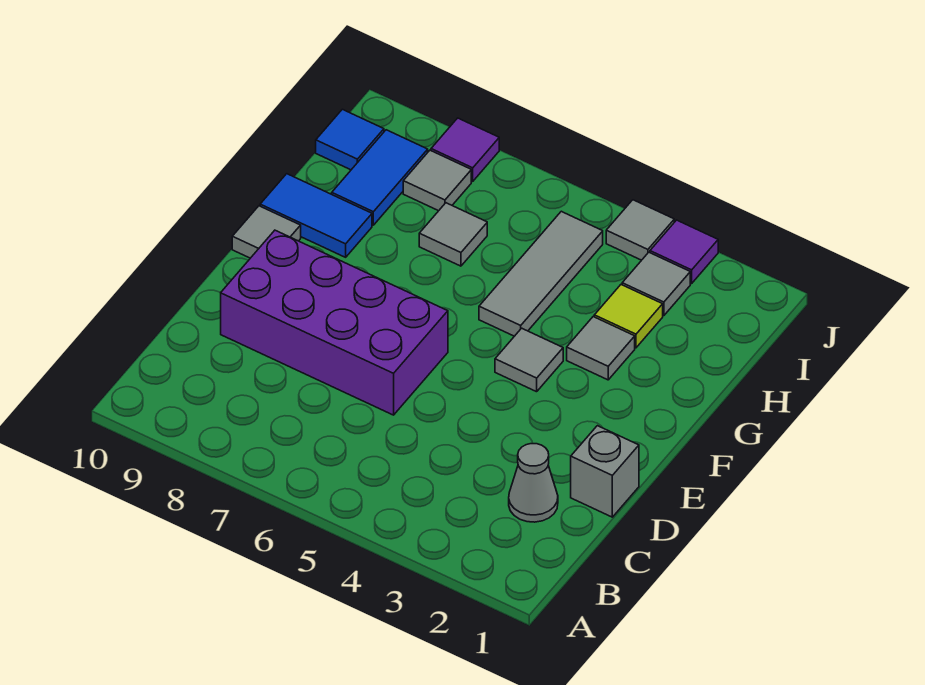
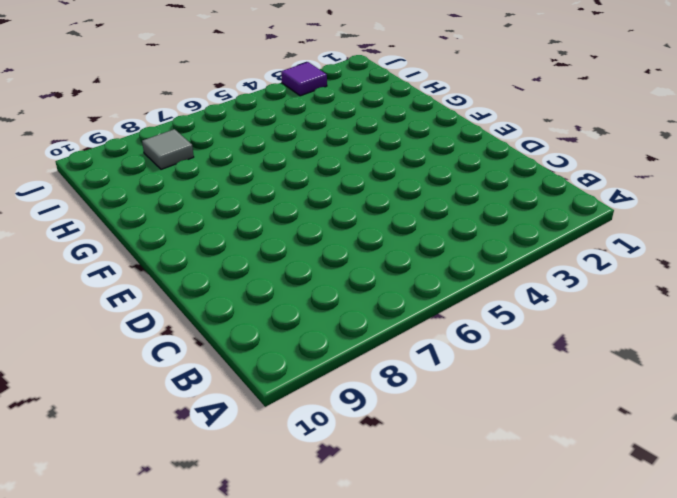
none -> grey cone C2 level 1
none -> grey brick D1 level 1
none -> purple brick D6:E9 level 1

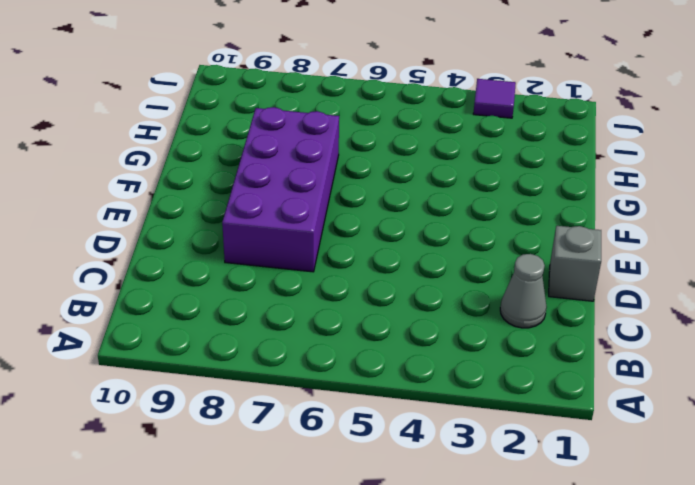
purple brick D7:G8 level 1 -> purple brick D6:E9 level 1
none -> grey tile F4 level 1
none -> grey tile F10 level 1
none -> grey tile G3 level 1

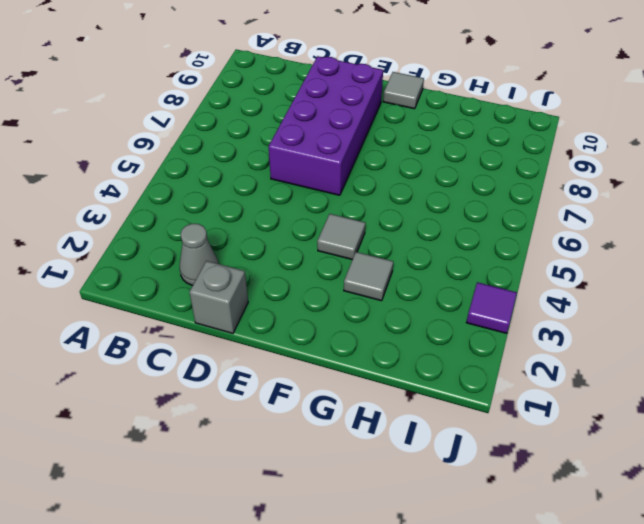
none -> grey tile G5:I5 level 1
none -> blue tile G9:G10 level 1
none -> lime tile H3 level 1

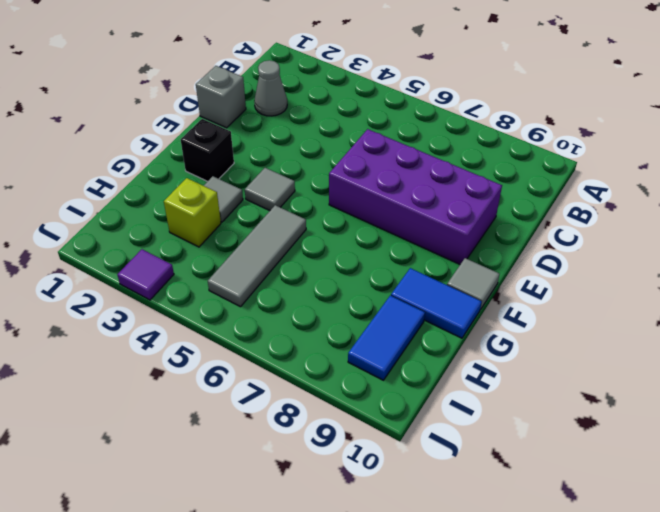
black brick F2 level 1 -> none
lime brick H3 level 1 -> lime tile H3 level 1
none -> grey tile H7 level 1
none -> grey tile I3 level 1
none -> grey tile I8 level 1

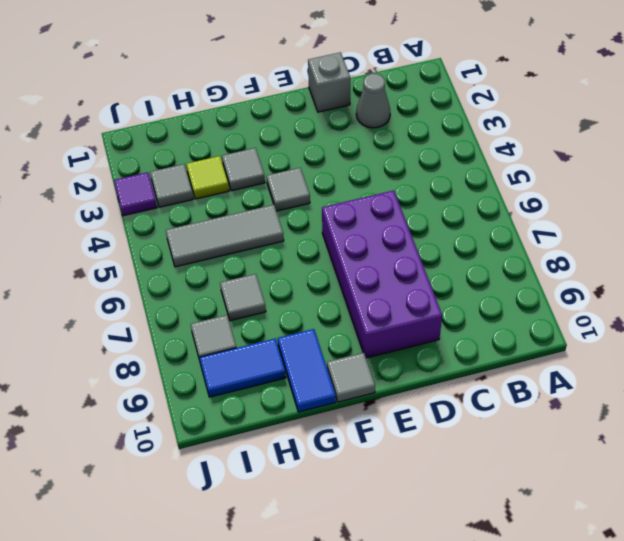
none -> blue tile I10 level 1
none -> grey tile J4 level 1
none -> purple tile J8 level 1

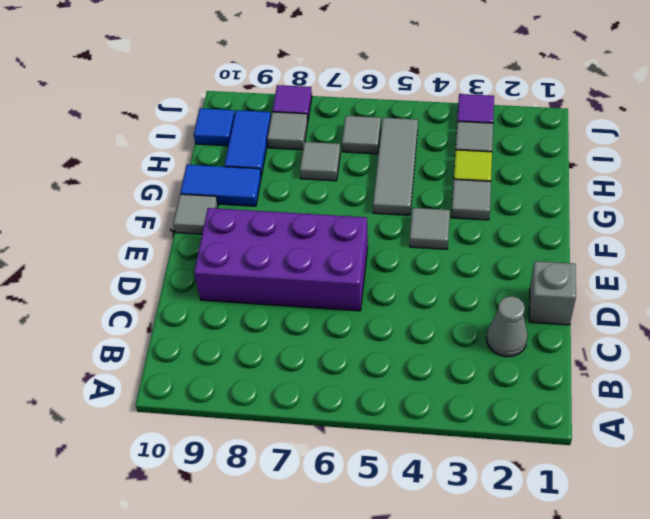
grey tile I6 level 1 -> grey tile J4 level 1

